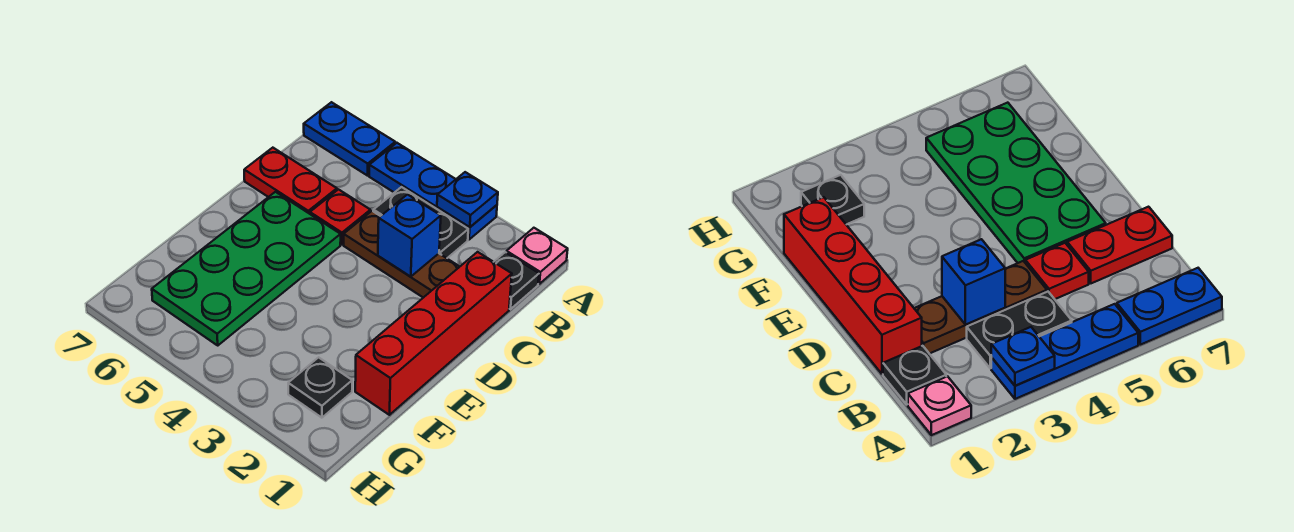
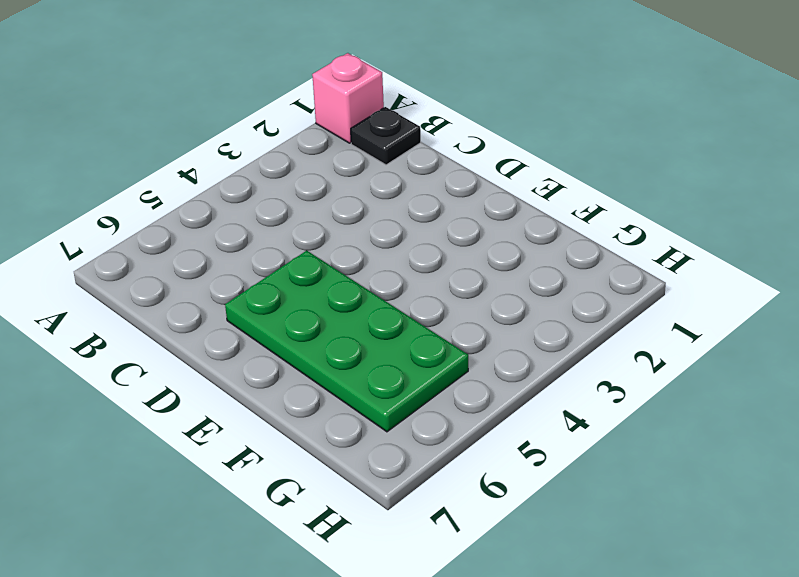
pink brick A1 level 1 -> pink plate A1 level 1
none -> blue plate A3:A5 level 1
none -> blue plate A6:A7 level 1
none -> black plate B3:B4 level 1

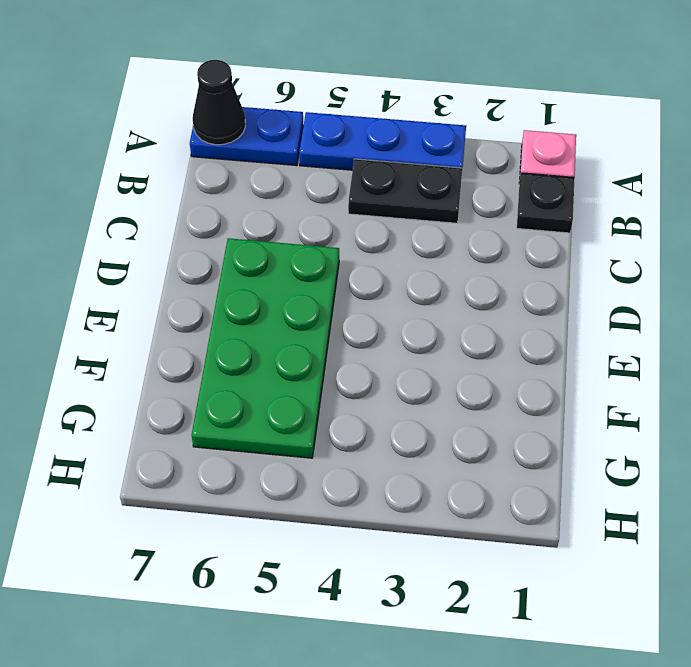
black cone A7 level 2 -> none
none -> red brick C1:F1 level 1
none -> brown plate C2:C4 level 1
none -> red plate C5 level 1

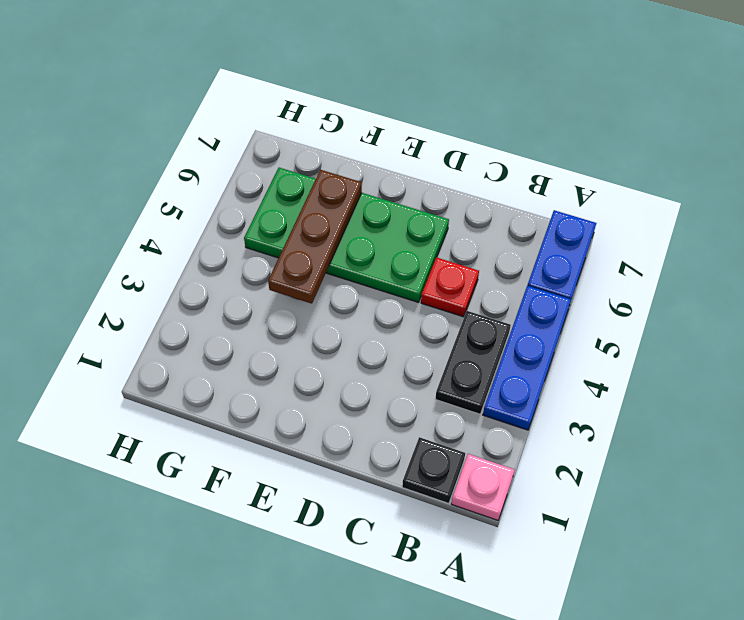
brown plate F4:F6 level 2 -> brown plate C2:C4 level 1
none -> red brick C1:F1 level 1
none -> red plate C6:C7 level 1
none -> black plate G2 level 1

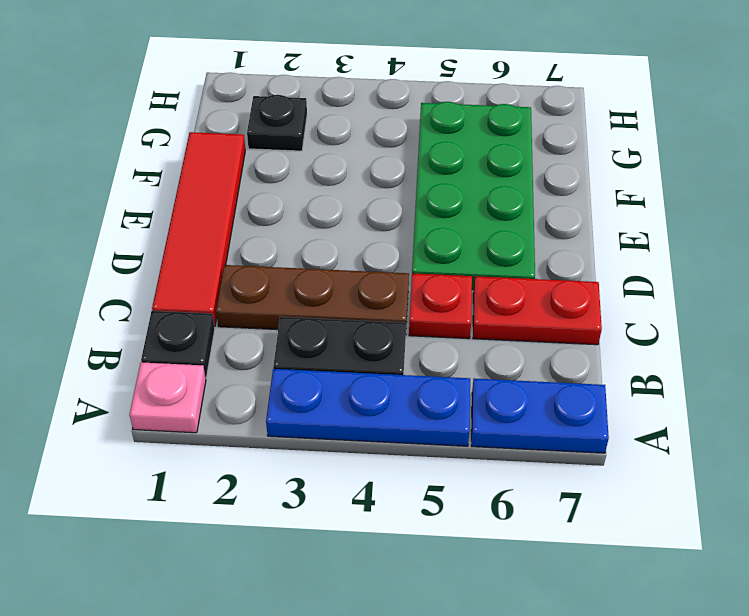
red tile C1:F1 level 1 -> red brick C1:F1 level 1
none -> blue plate A3 level 2
none -> blue brick C3 level 2

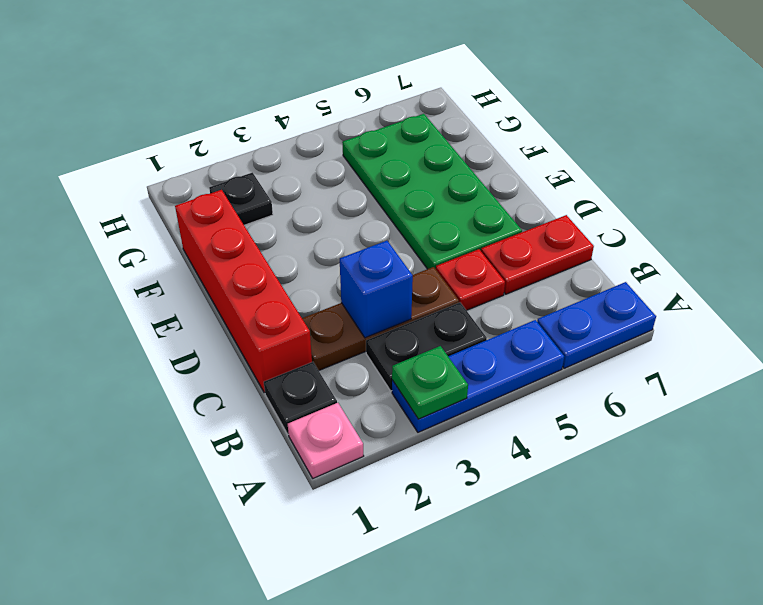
green plate A3 level 2 -> blue plate A3 level 2

